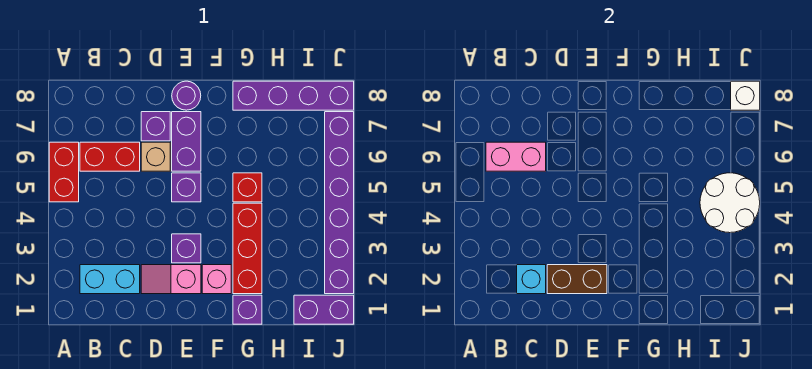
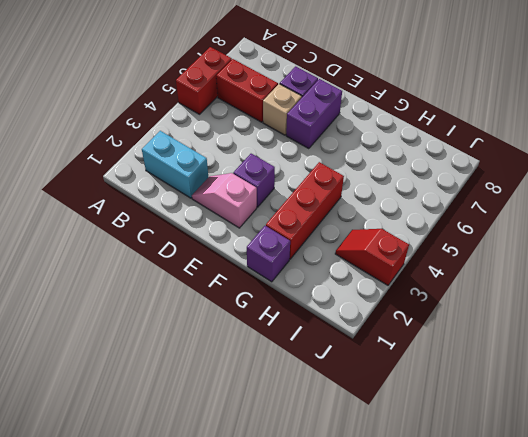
red slope I3:J3 level 1 top J -> purple brick J2:J7 level 1
none -> purple brick E5 level 1
none -> purple round brick E8 level 1
none -> pink brick F2 level 1

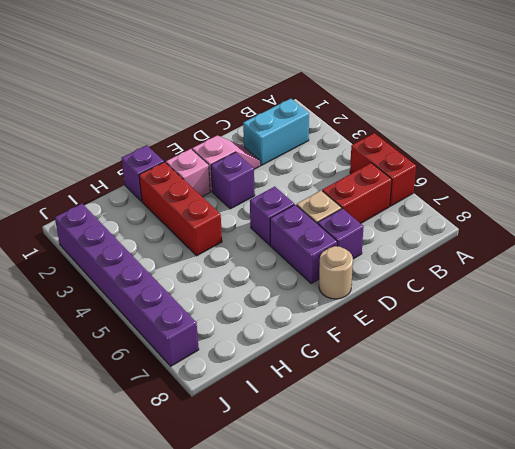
tan round brick E8 level 1 -> purple round brick E8 level 1
none -> red brick G5 level 1
none -> purple brick G8:J8 level 1
none -> purple brick I1:J1 level 1

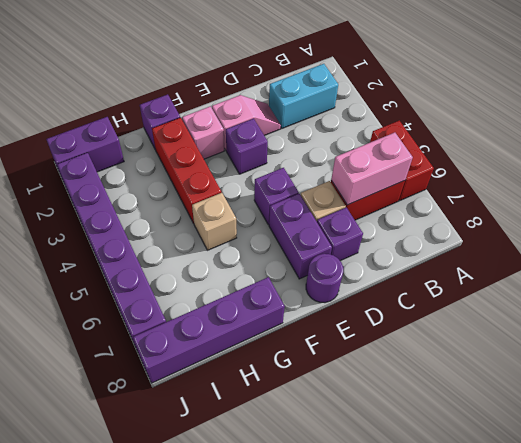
tan brick G5 level 1 -> red brick G5 level 1
none -> cyan brick C2 level 2
none -> brown brick D2:E2 level 2
none -> white round brick I4:J5 level 2

